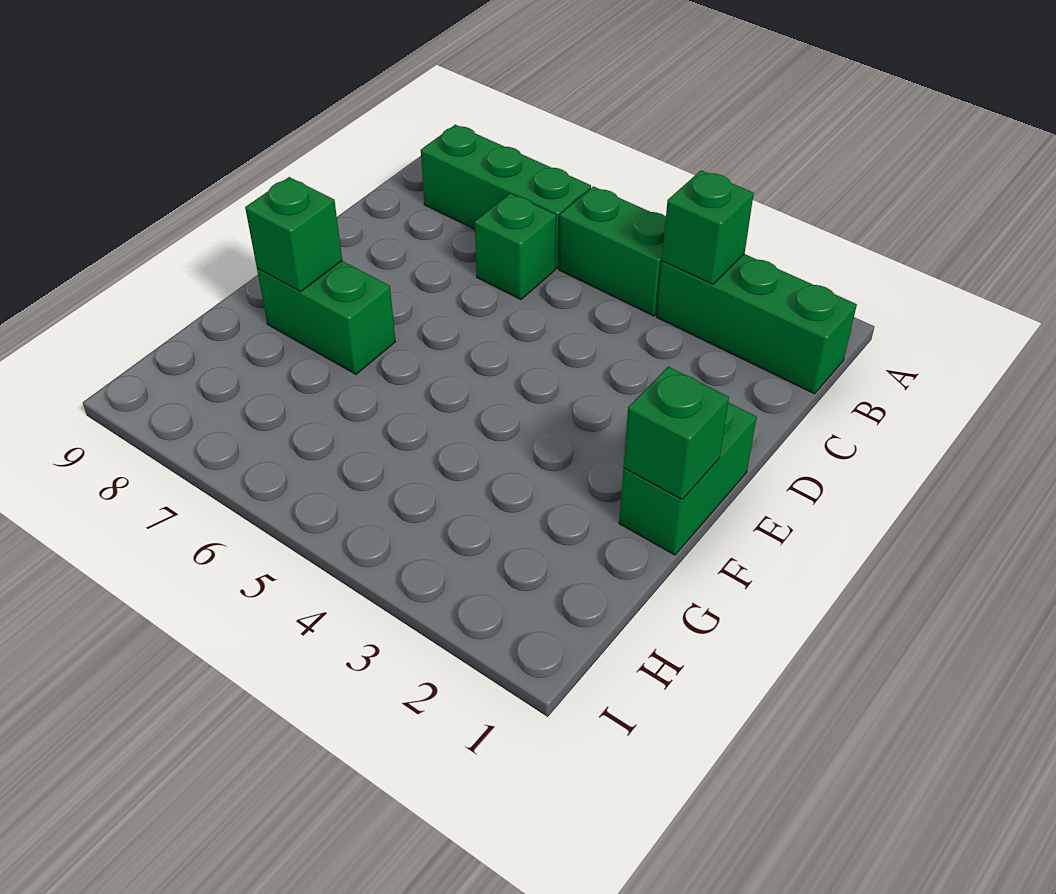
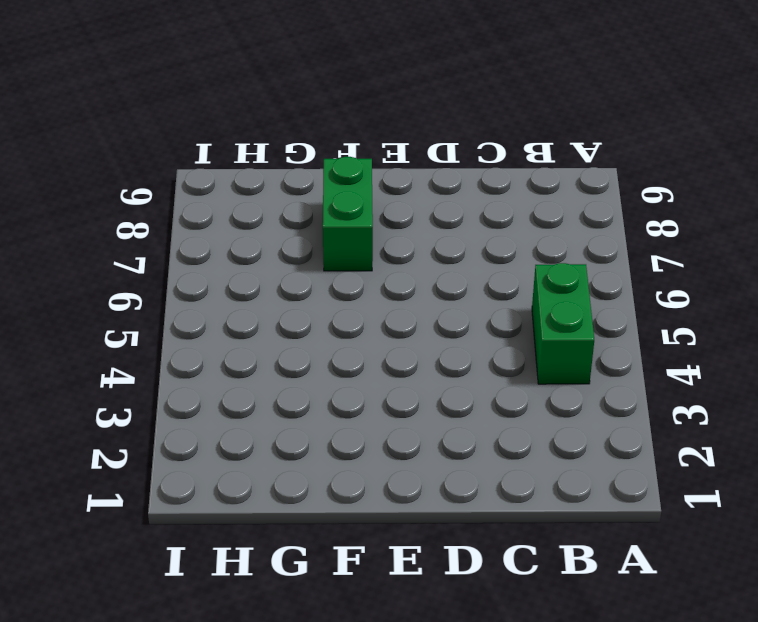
none -> green brick B1:B3 level 1
none -> green brick B6:B8 level 1

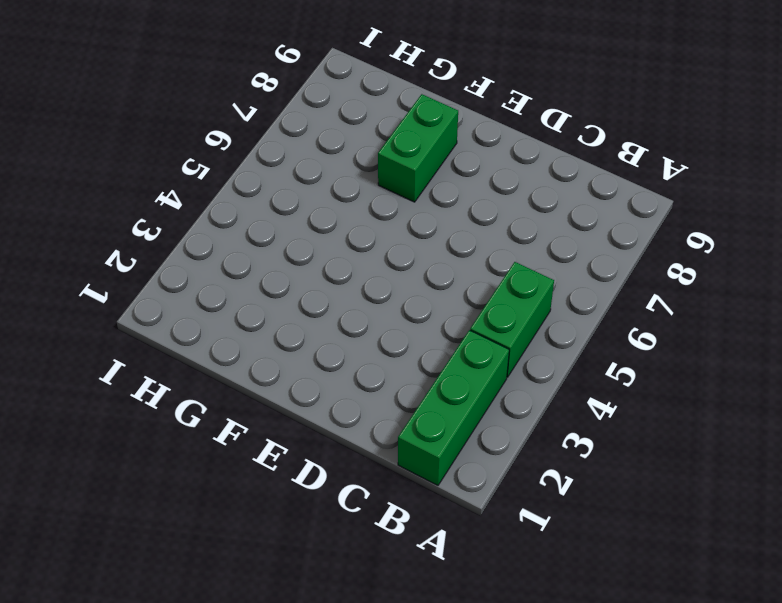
none -> green brick B6:B8 level 1
none -> green brick C6 level 1

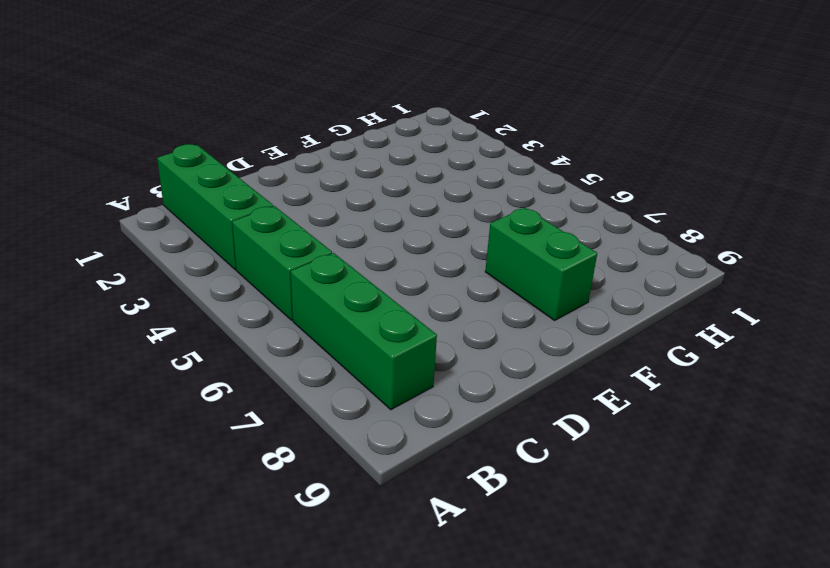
none -> green brick C6 level 1
none -> green brick E1:F1 level 1

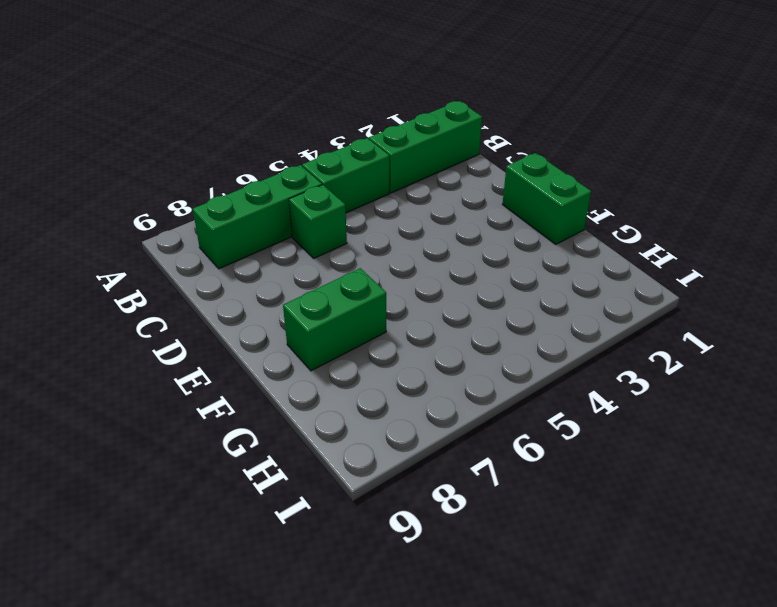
none -> green brick B3 level 2
none -> green brick F1 level 2

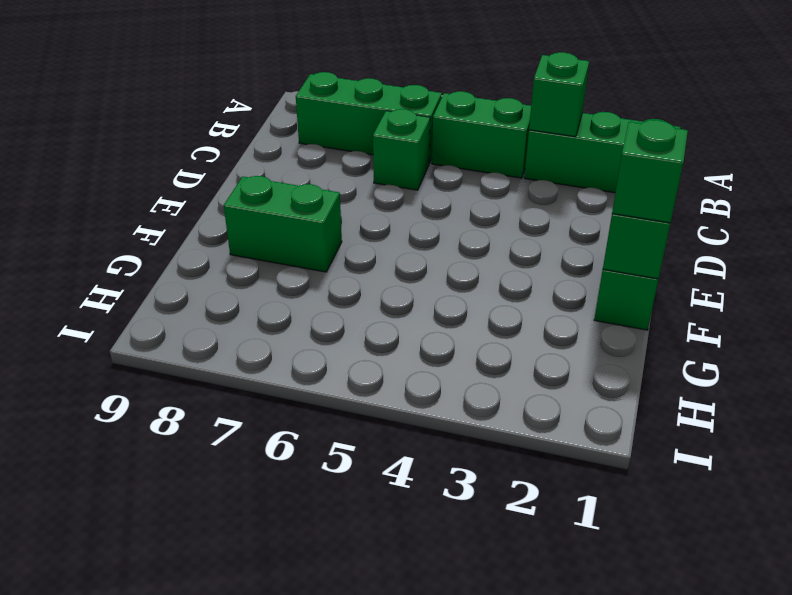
green brick F1 level 3 -> green brick F8 level 2

